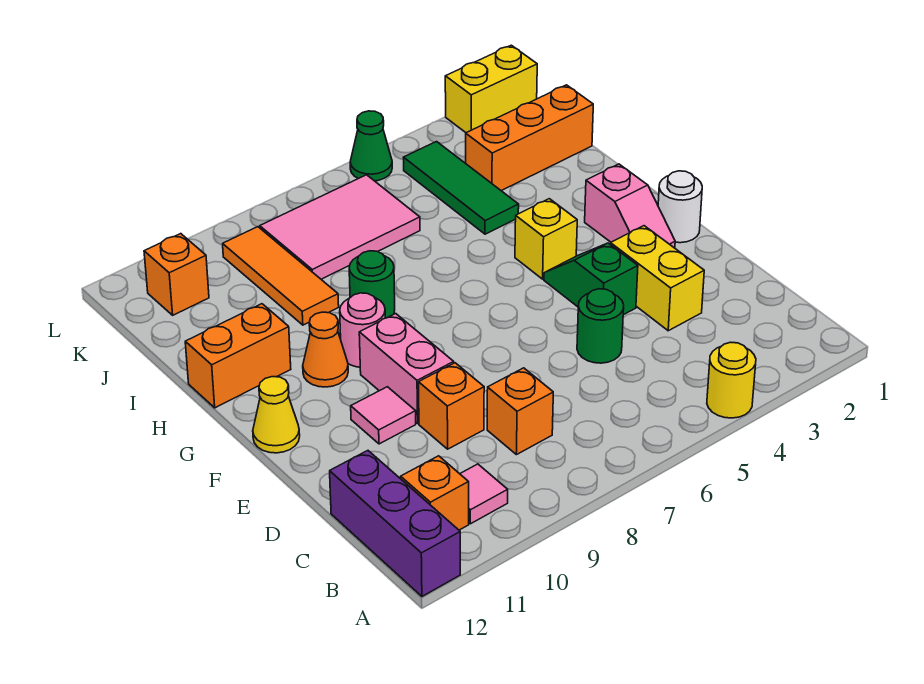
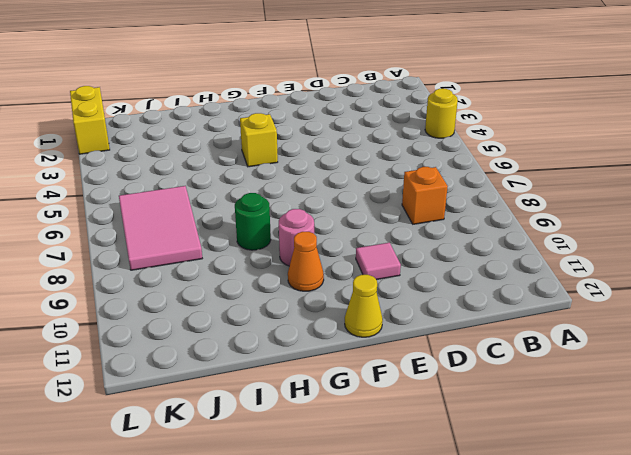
none -> purple brick A12:C12 level 1
none -> pink tile B10 level 1
none -> orange brick B11 level 1

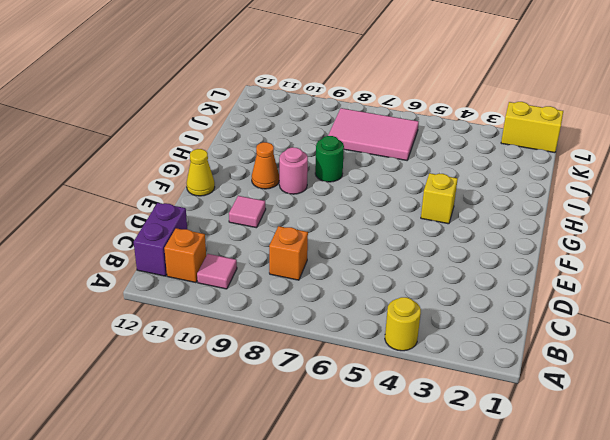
purple brick B12:C12 level 1 -> purple brick A12:C12 level 1
none -> yellow brick D3:E3 level 1
none -> green round brick D5 level 1
none -> orange brick D9 level 1

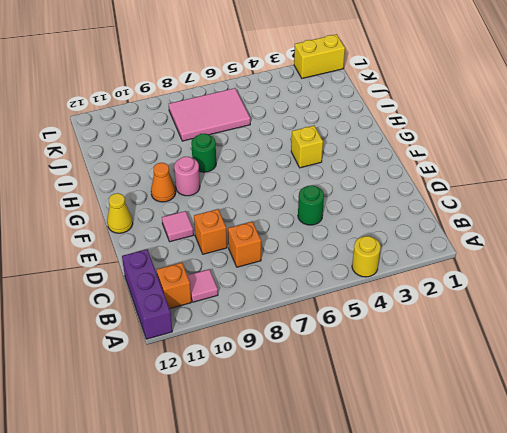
none -> yellow brick D3:E3 level 1
none -> green slope E4:F4 level 1 top E
none -> pink brick E9:F9 level 1

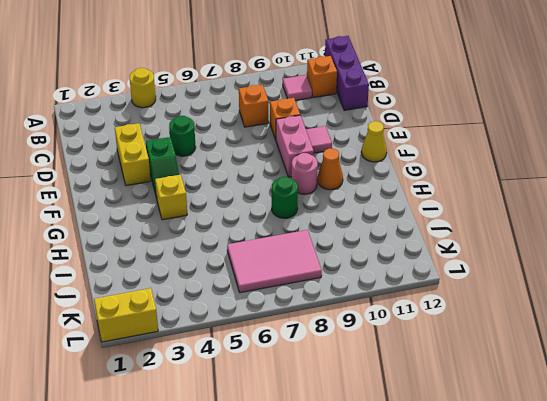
none -> white round brick F1 level 1
none -> pink slope F2:G2 level 1 top G
none -> orange brick H11:H12 level 1

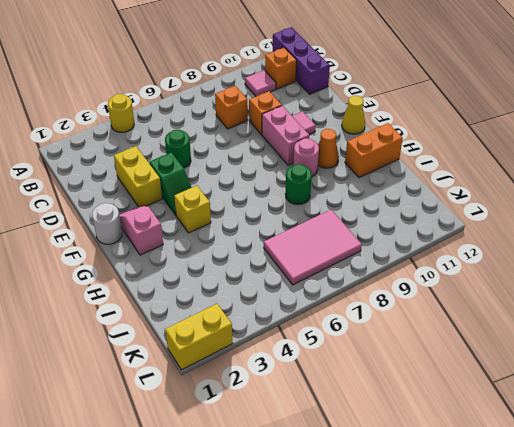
none -> green tile I4:K4 level 1
none -> orange tile I9:K9 level 1
none -> orange brick J1:J3 level 1

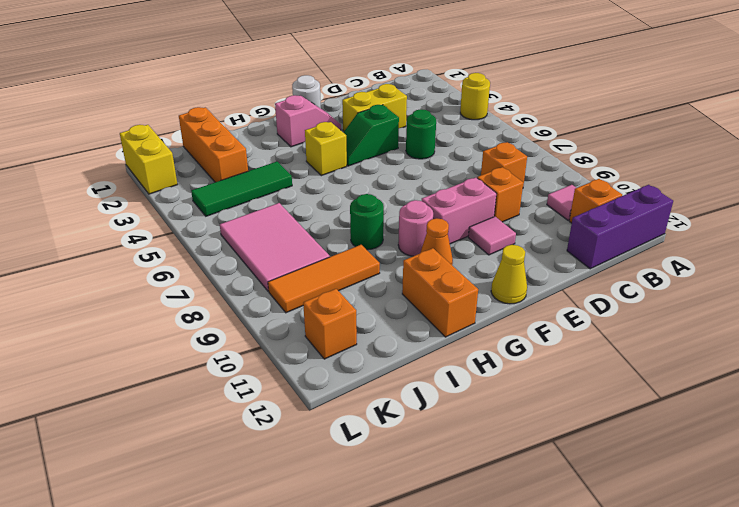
none -> green cone L5 level 1

